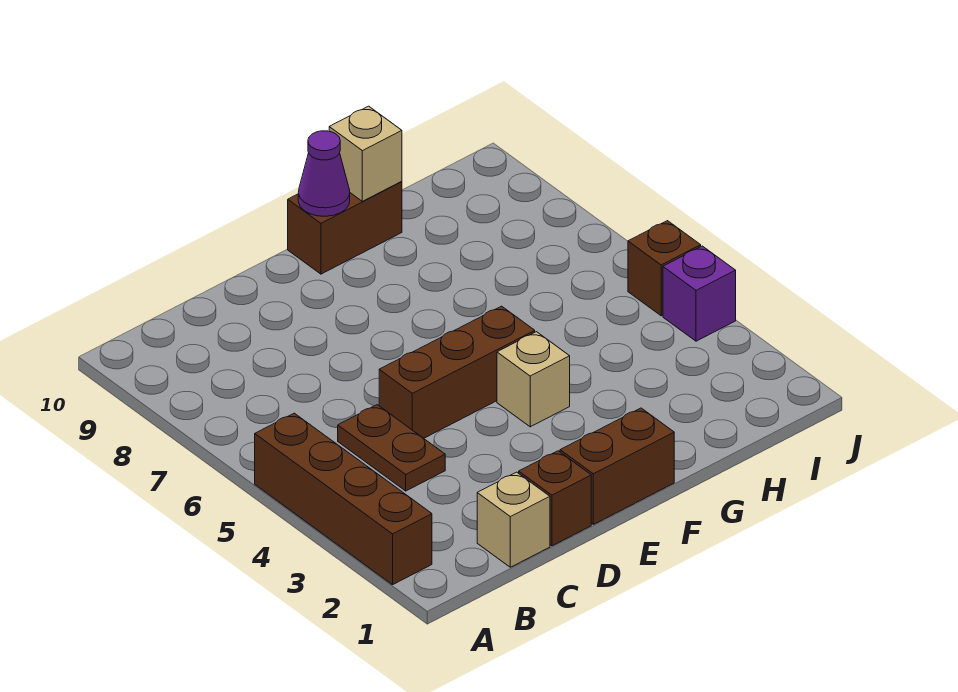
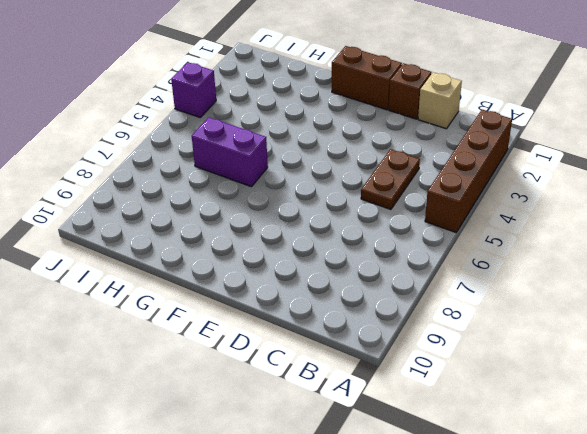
purple brick G6:H6 level 1 -> none
none -> brown brick D5:F5 level 1
none -> tan brick F4 level 1
none -> brown brick F10:G10 level 1

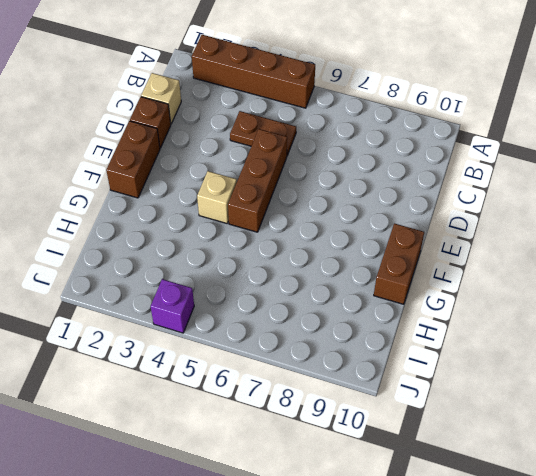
none -> brown brick J5 level 1
none -> purple cone F10 level 2
none -> tan brick G10 level 2

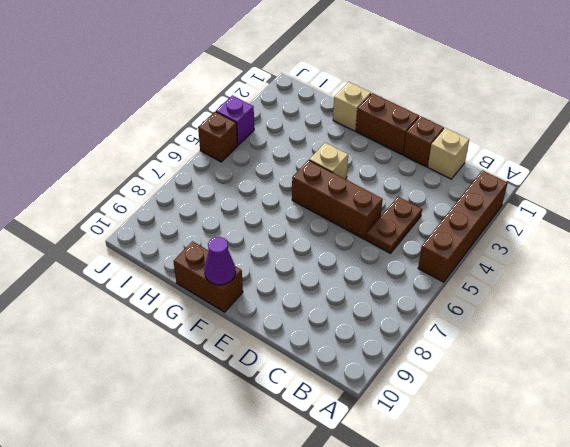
tan brick G1 level 1 -> tan brick G10 level 2

